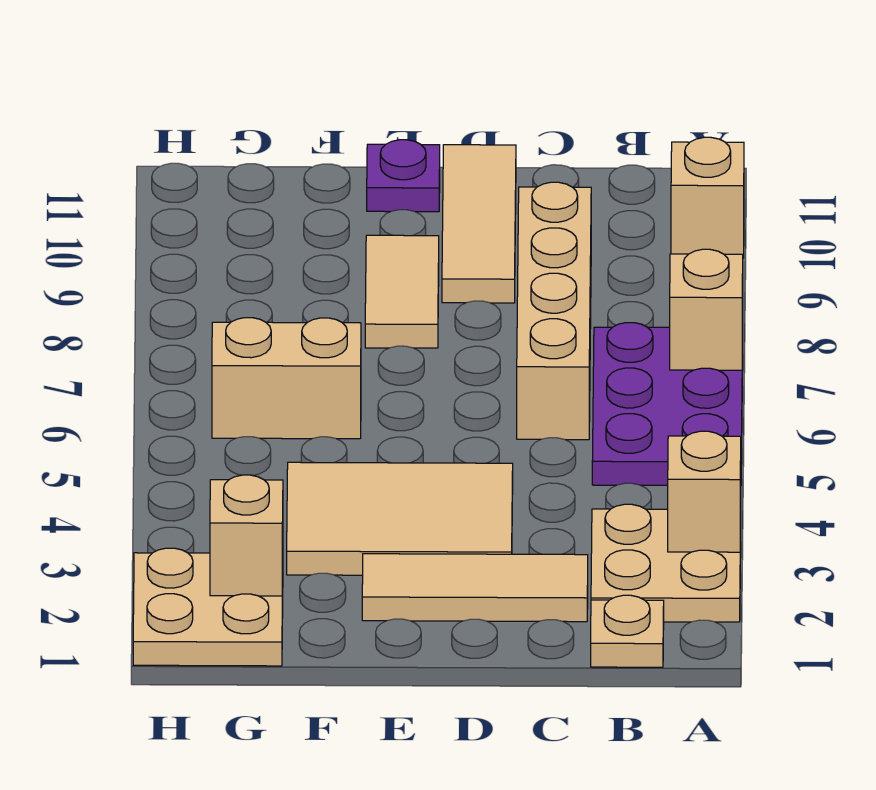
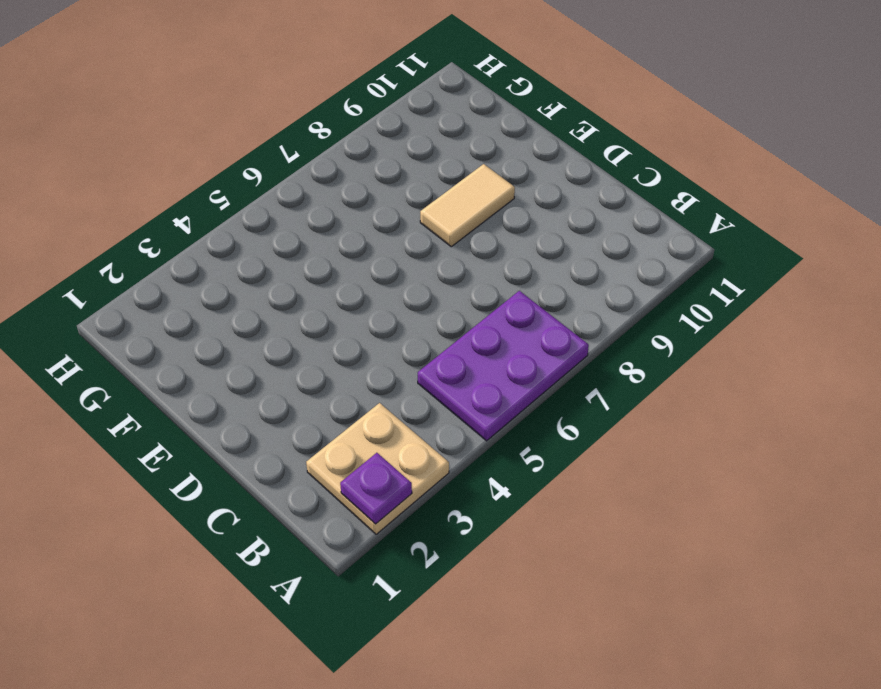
purple plate A2 level 2 -> purple plate E11 level 1
none -> tan brick A10 level 1
none -> tan plate B1 level 1
none -> tan tile C2:E2 level 1

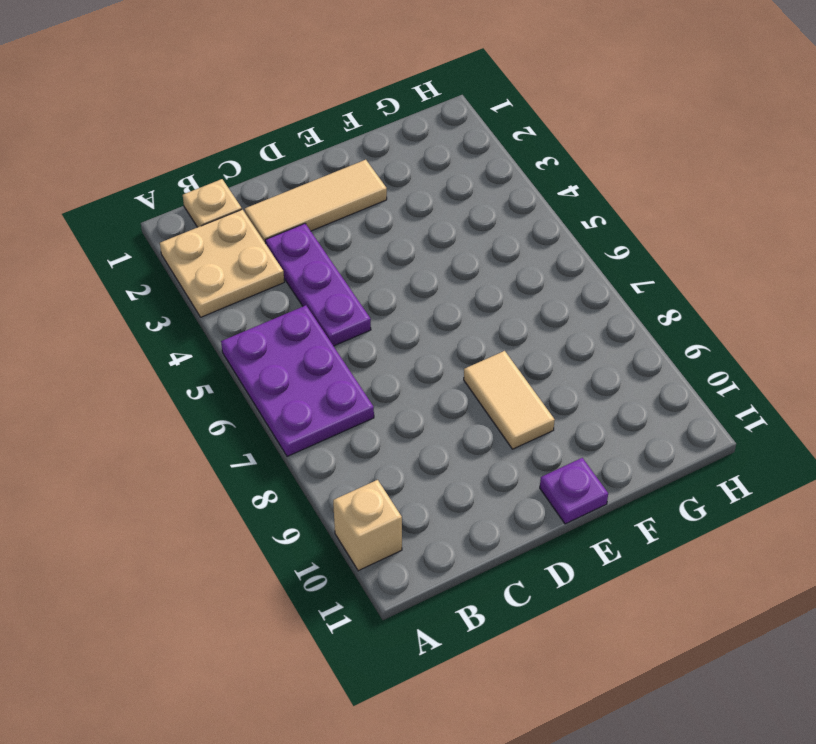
purple plate C3:C5 level 1 -> none
none -> tan brick C6:C9 level 1
none -> tan tile D3:F4 level 1
none -> tan tile D9:D11 level 1

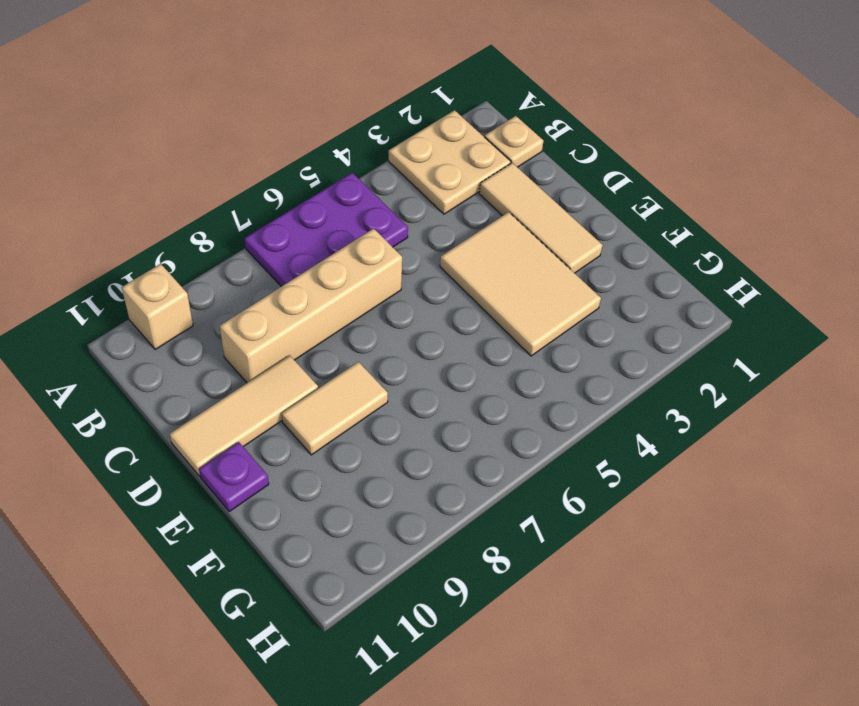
none -> tan brick F6:G6 level 1
none -> tan plate G1:H2 level 1
none -> tan brick A3 level 2

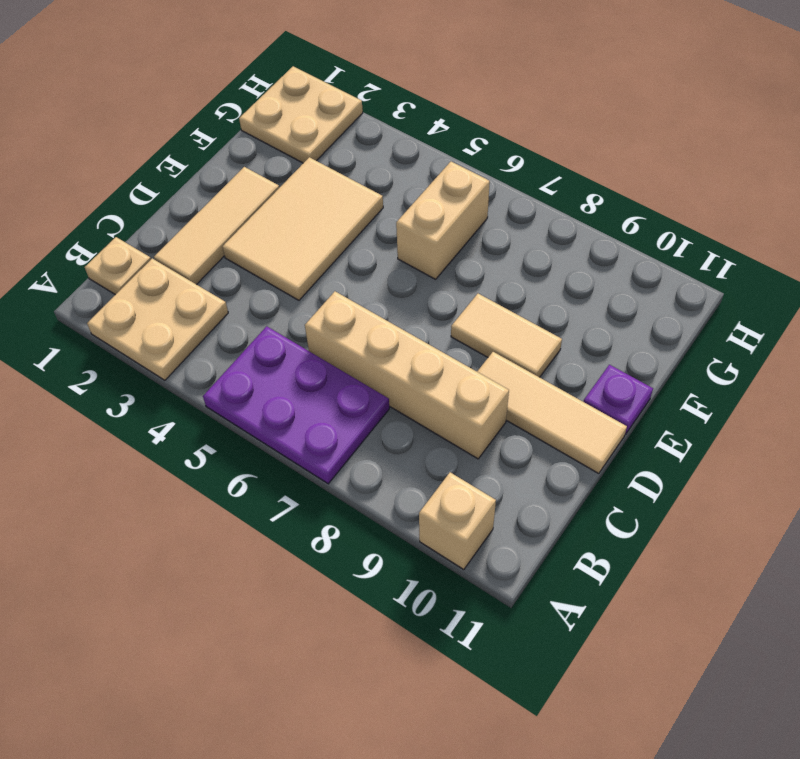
none -> tan brick A3 level 2
none -> tan brick A7 level 2
none -> tan brick G2 level 2

